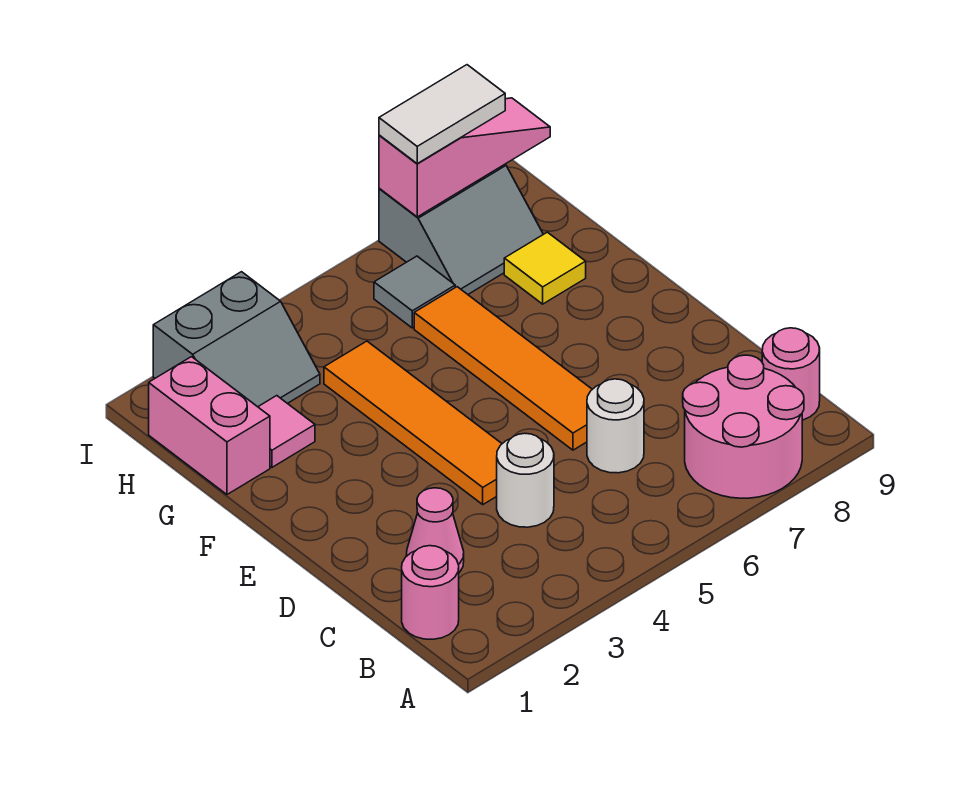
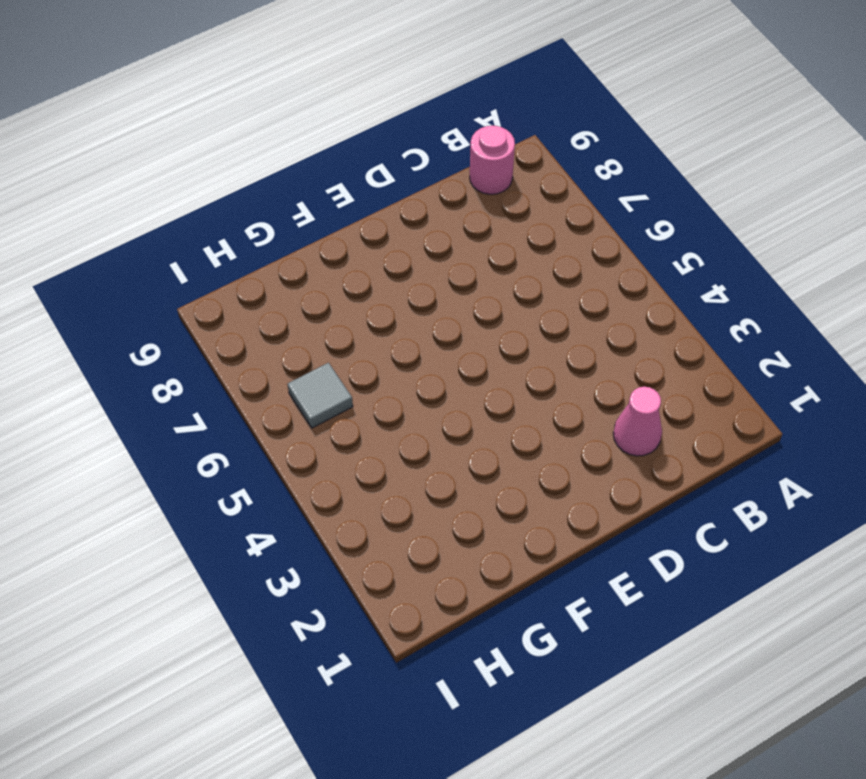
none -> pink round brick A7:B8 level 1
none -> pink round brick B1 level 1
none -> white round brick C4 level 1

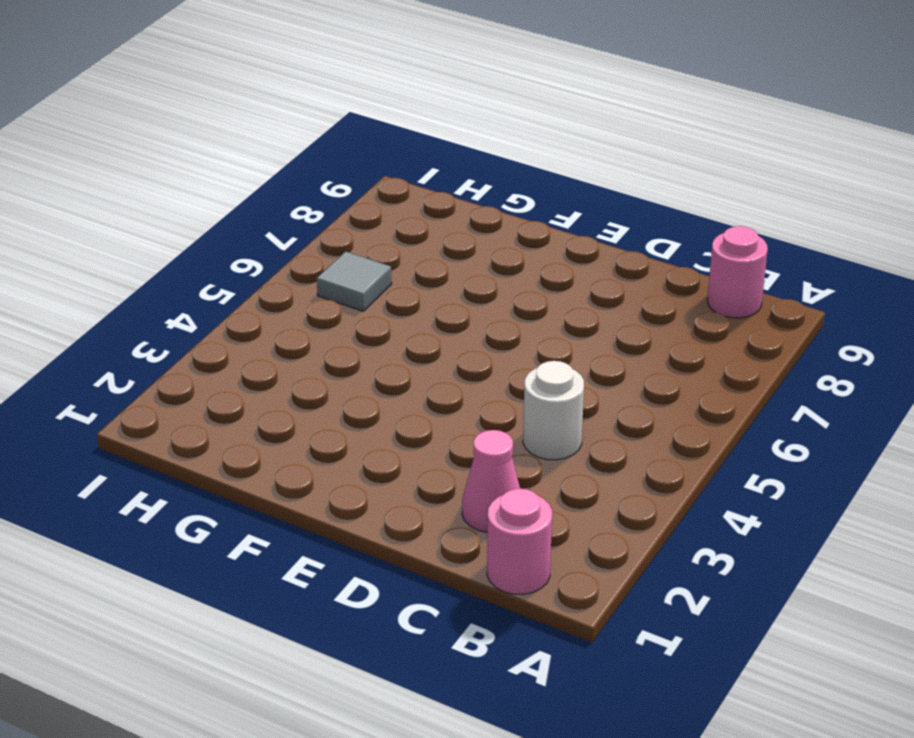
none -> pink round brick A7:B8 level 1
none -> white round brick C6 level 1
none -> orange tile D4:G4 level 1

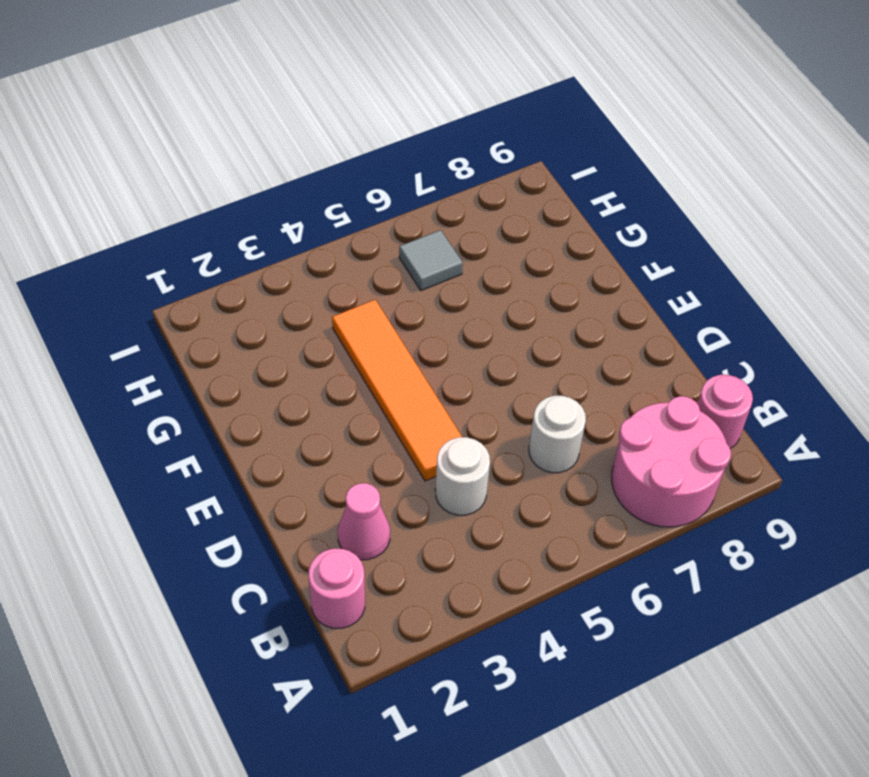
none -> orange tile D6:G6 level 1
none -> pink brick G1:H1 level 1
none -> pink tile G2 level 1

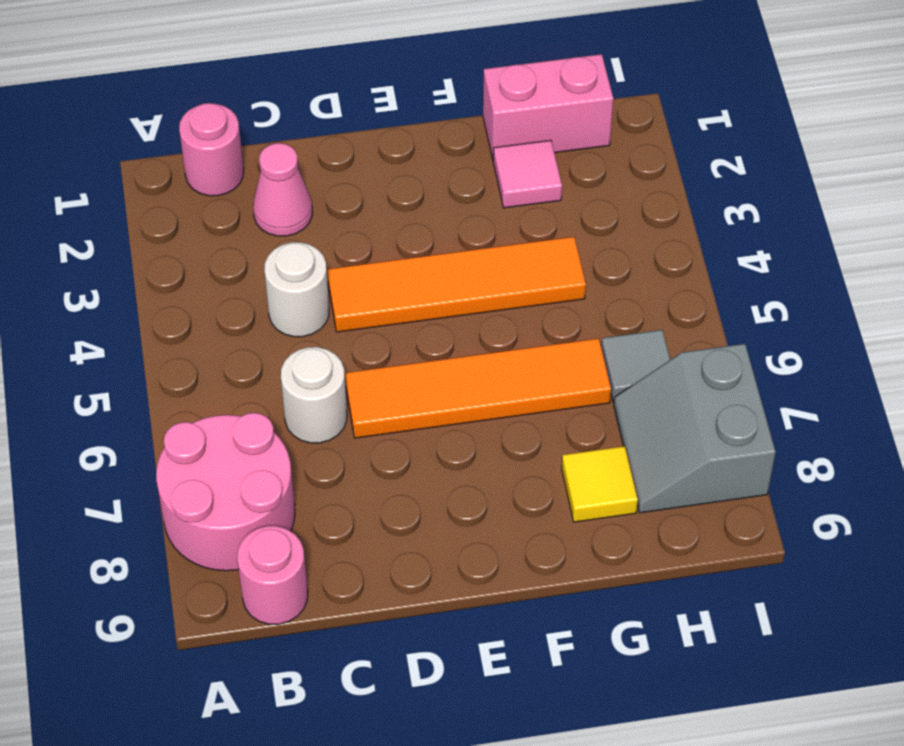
none -> grey slope H2:I3 level 1 top I
none -> pink slope I7:I9 level 2 top 7
none -> white tile I7:I8 level 3

